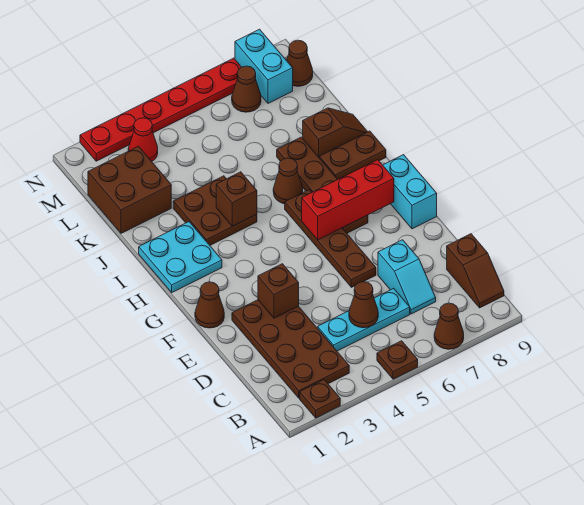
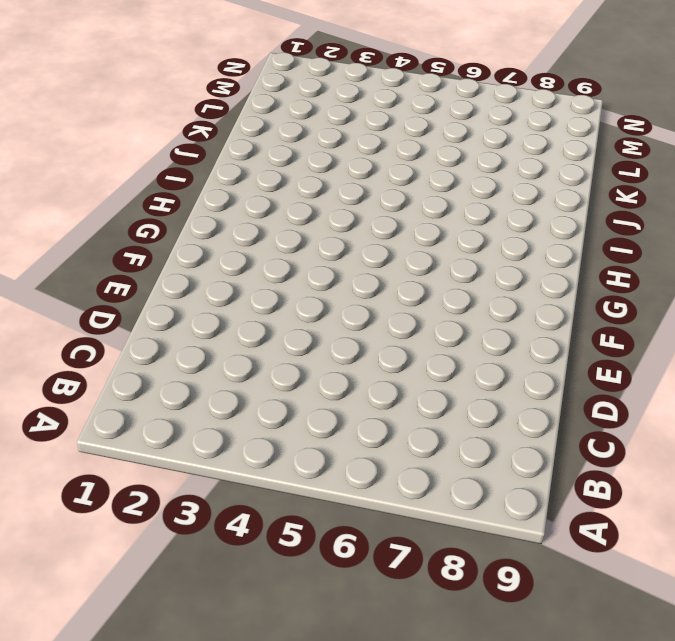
none -> brown plate A2 level 1
none -> brown plate A5 level 1
none -> brown cone A7 level 1

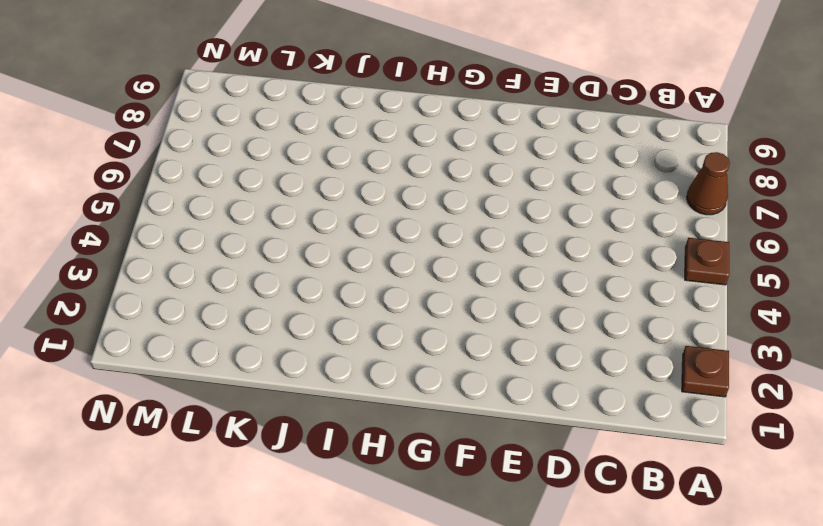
none -> brown plate B2:E3 level 1
none -> brown slope B9:C9 level 1 top C
none -> cyan plate C4:C6 level 1

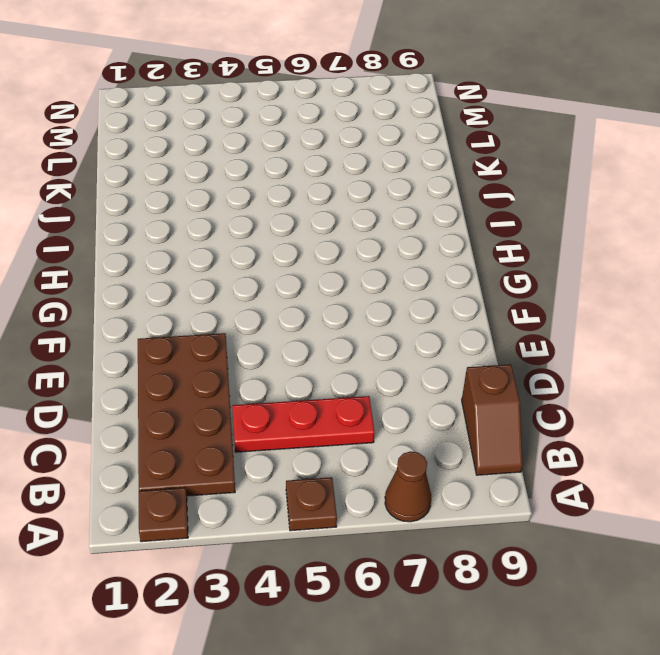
red plate C4:C6 level 1 -> cyan plate C4:C6 level 1
none -> cyan slope C7:D7 level 1 top D
none -> brown plate E6:H6 level 1
none -> brown cone F1 level 1

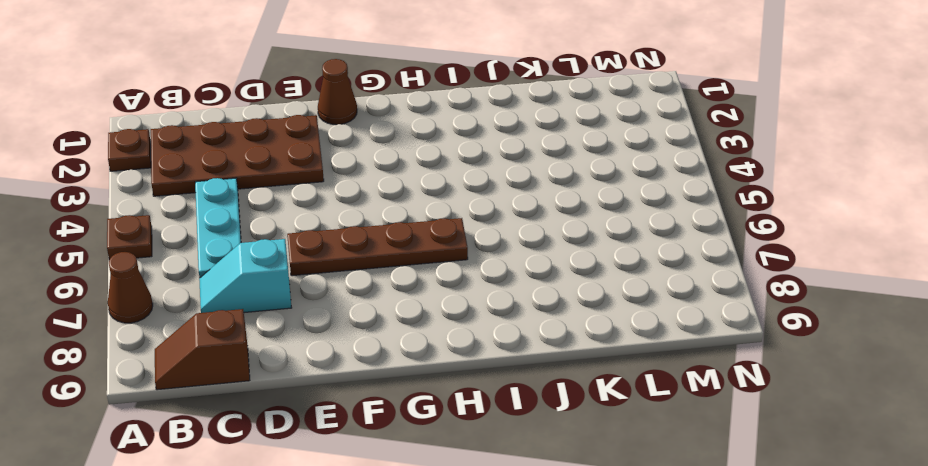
none -> cyan brick F9:G9 level 1
none -> brown plate G7:J7 level 1
none -> cyan plate H1:I2 level 1

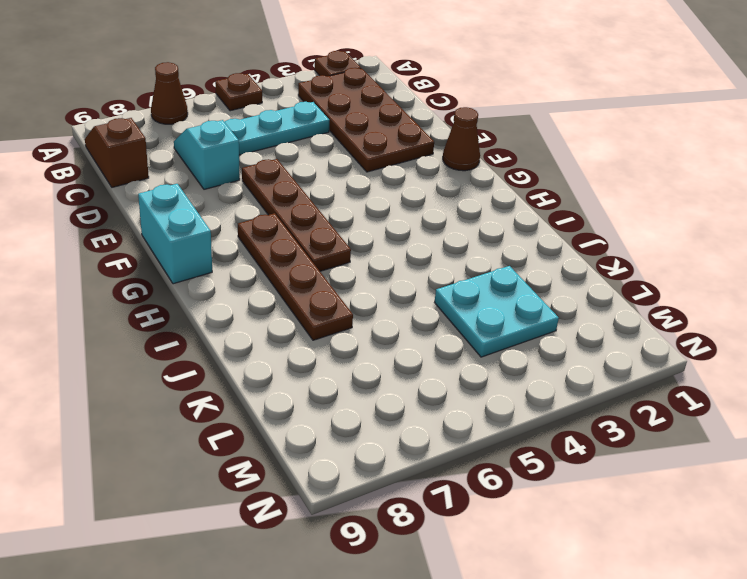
cyan plate K3:L4 level 1 -> cyan plate H1:I2 level 1
none -> brown plate I3:J4 level 1
none -> brown cone I6 level 1
none -> brown plate I8:I9 level 1

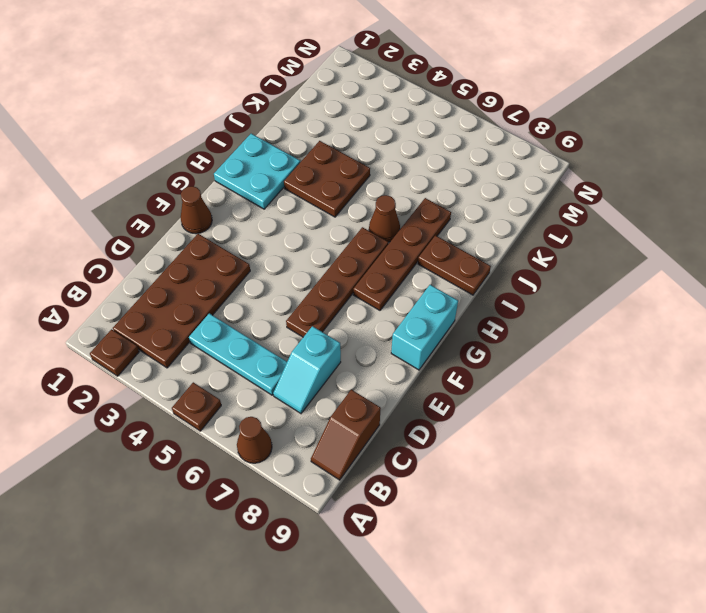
none -> brown slope J8:J9 level 1 top 8
none -> brown brick K1:L2 level 1
none -> red cone M3 level 1

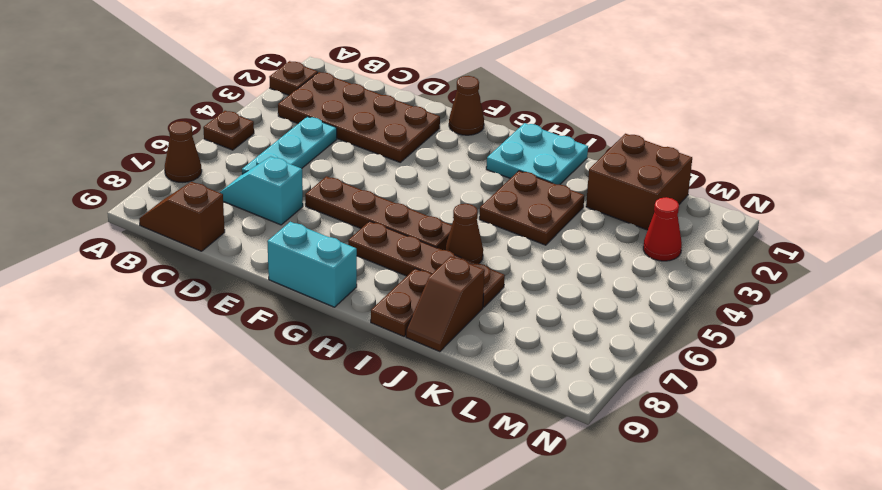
none -> brown cone M7 level 1
none -> cyan brick M8:N8 level 1
none -> brown cone M9 level 1

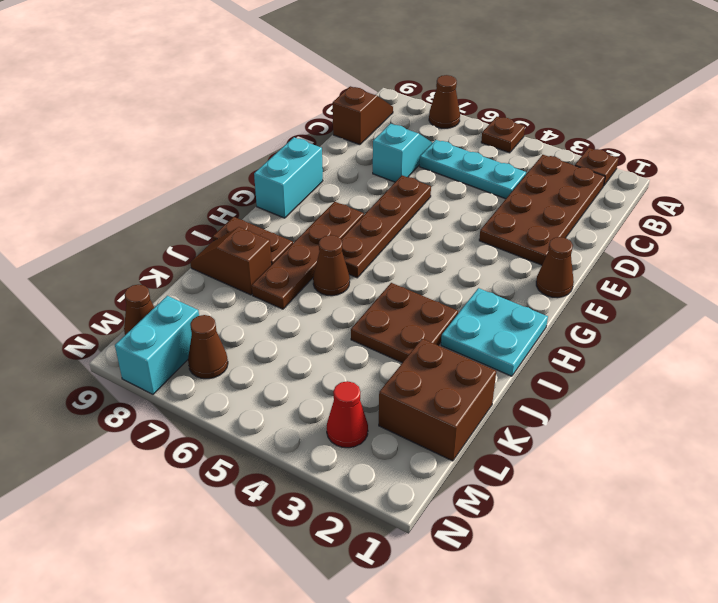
none -> red plate N2:N7 level 1
none -> brown cone C5 level 2
none -> brown brick E3 level 2

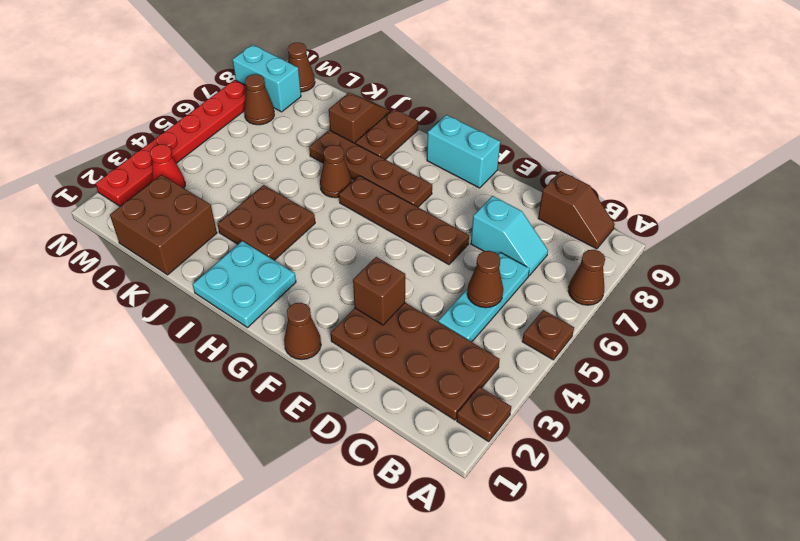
none -> red brick G6:G8 level 2
none -> brown brick I4 level 2

